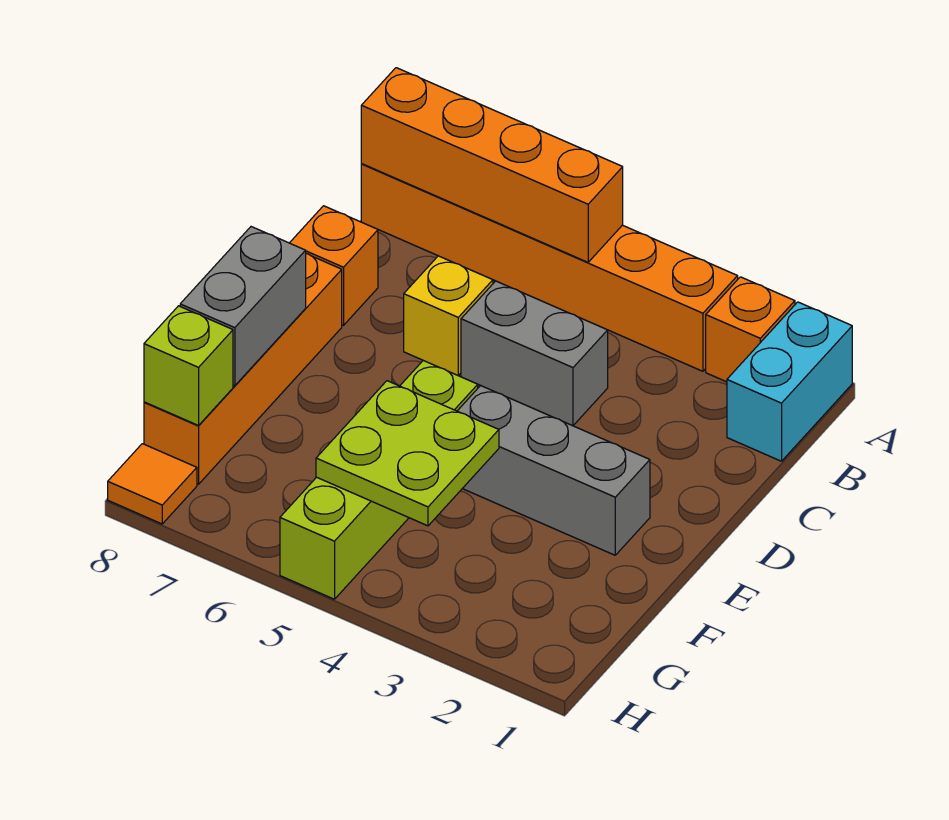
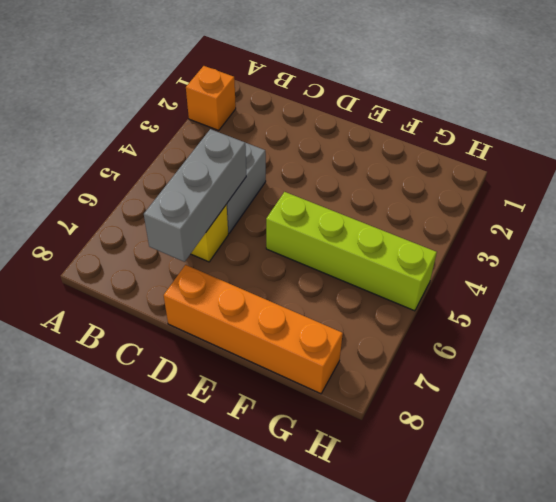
grey brick C5:C7 level 2 -> grey brick E2:E4 level 1
none -> cyan brick A1:B1 level 1
none -> orange brick A3:A8 level 1
none -> orange brick C8 level 1

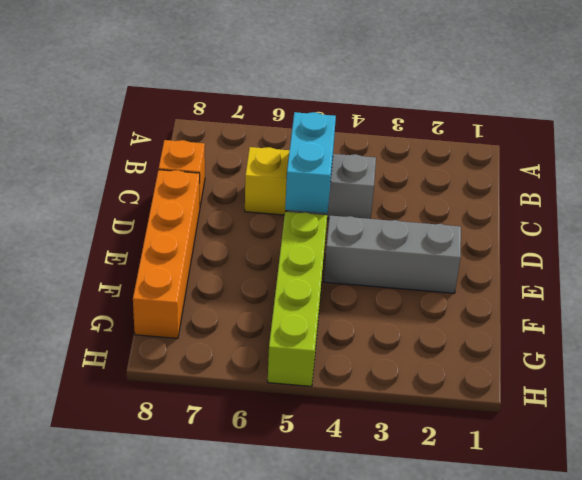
cyan brick C5:D5 level 2 -> cyan brick A1:B1 level 1
none -> orange brick A2 level 1
none -> orange brick A3:A8 level 1
none -> orange tile H8 level 1

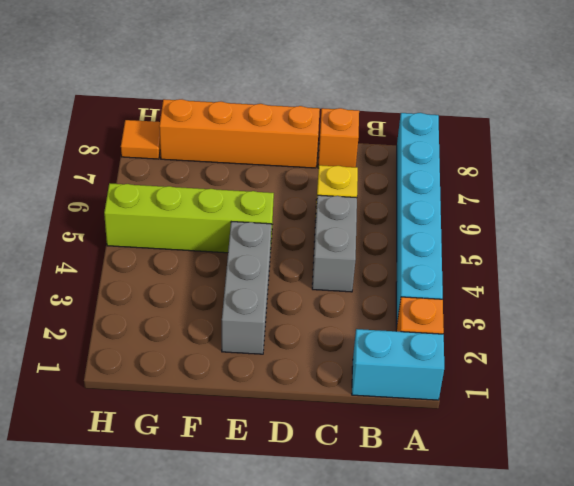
cyan brick A3:A8 level 1 -> orange brick A3:A8 level 1
none -> orange brick A5:A8 level 2
none -> grey brick E8:F8 level 2
none -> lime plate F4:G5 level 2

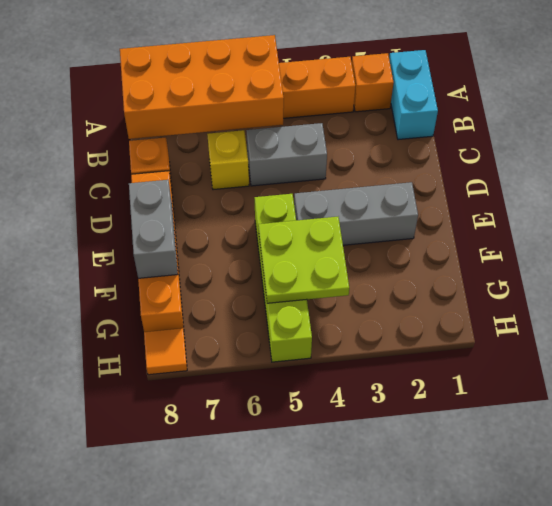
orange brick A5:B8 level 2 -> orange brick A5:A8 level 2
none -> lime brick G8 level 2

